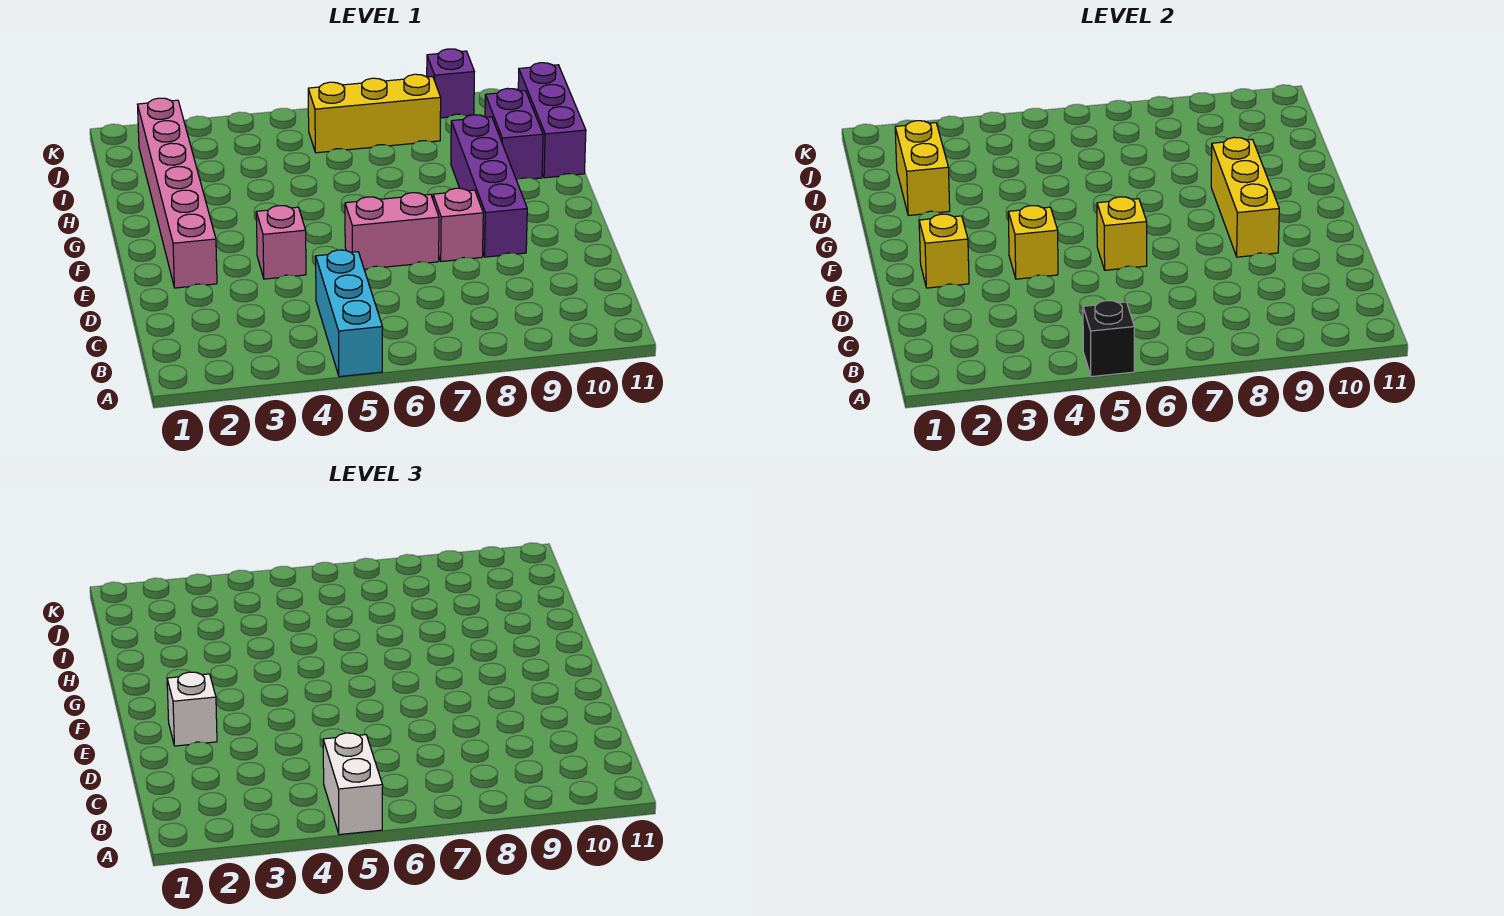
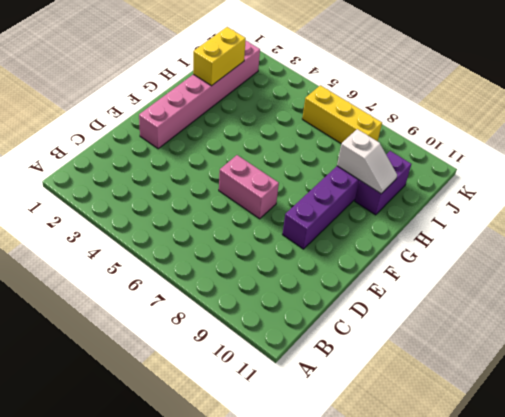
white slope H9:H10 level 2 top 9 -> none
none -> cyan brick A5:C5 level 1
none -> pink brick E4 level 1
none -> pink brick E8 level 1

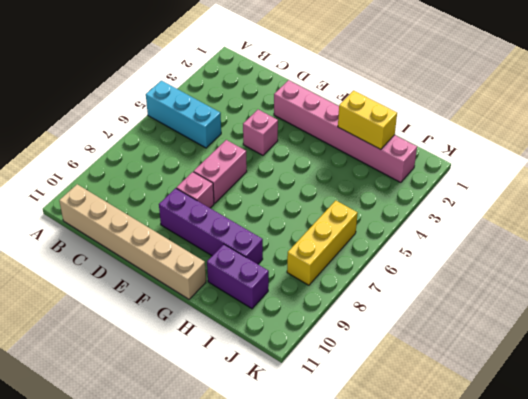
tan brick B11:G11 level 1 -> none
none -> purple brick H11:J11 level 1
none -> purple brick K9 level 1
none -> black brick A5 level 2

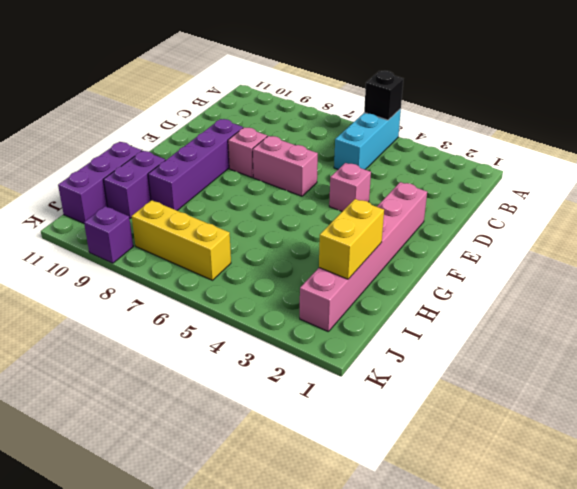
none -> yellow brick E2 level 2
none -> yellow brick E4 level 2
none -> yellow brick E6 level 2

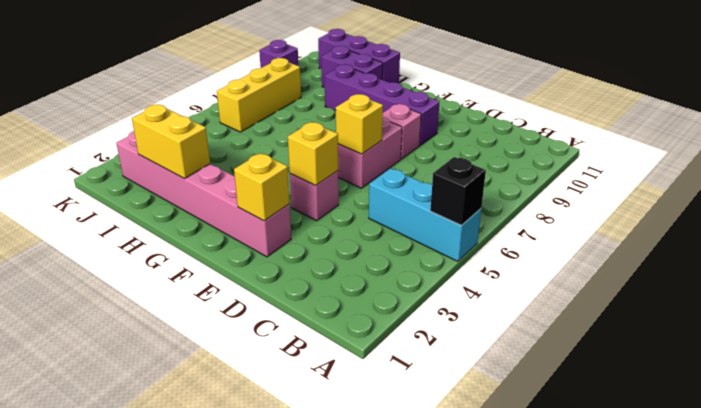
none -> yellow brick E9:G9 level 2
none -> white brick A5:B5 level 3
none -> white brick E2 level 3

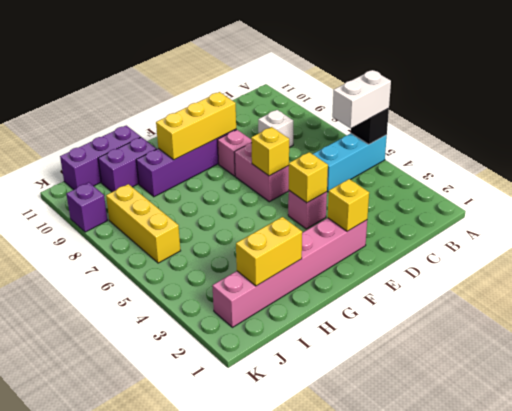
white brick C8 level 1 -> white brick E2 level 3

